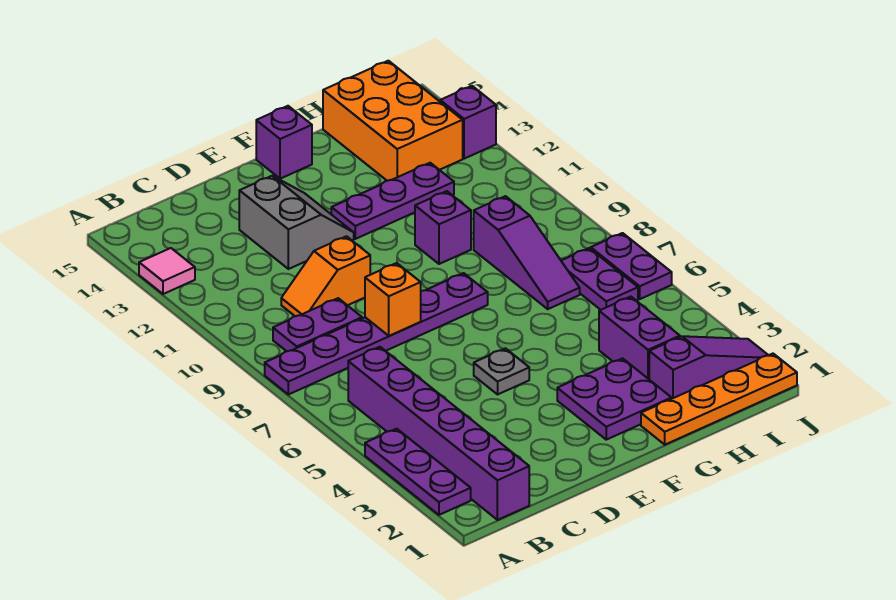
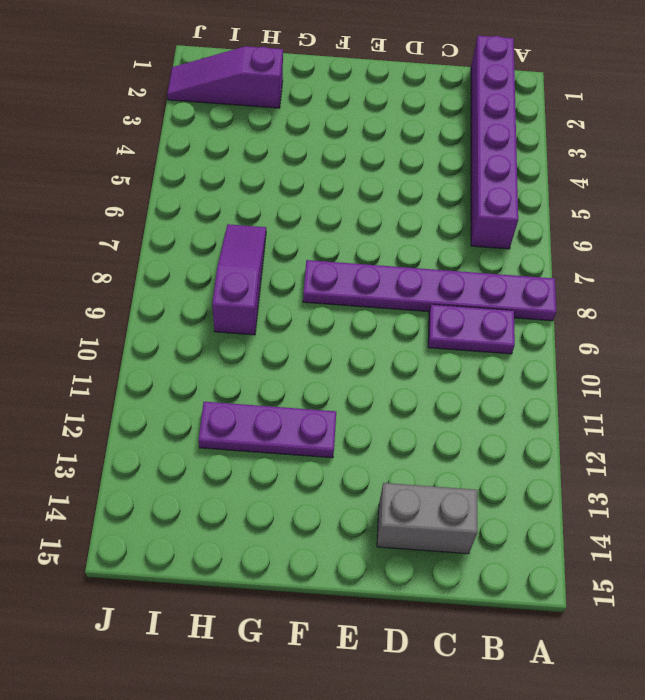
grey brick C14:D14 level 1 -> none
none -> purple plate A2:A4 level 1
none -> pink tile A13 level 1
none -> orange slope C10:D10 level 1 top D

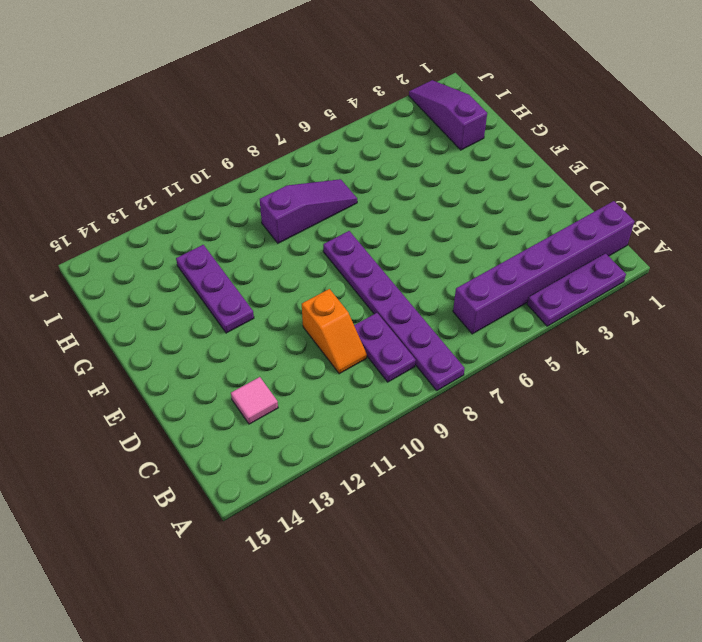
pink tile C13 level 1 -> pink tile A13 level 1
none -> grey slope D12:E13 level 1 top D
none -> grey plate E5 level 1
none -> purple plate F2:G3 level 1

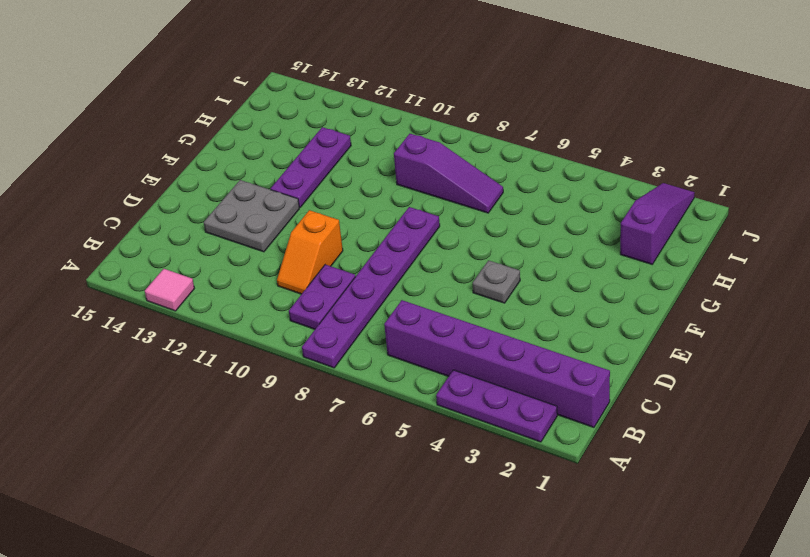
grey plate D12:E13 level 1 -> grey slope D12:E13 level 1 top D
none -> purple plate F2:G3 level 1
none -> purple brick F15 level 1
none -> orange plate G1:J1 level 1

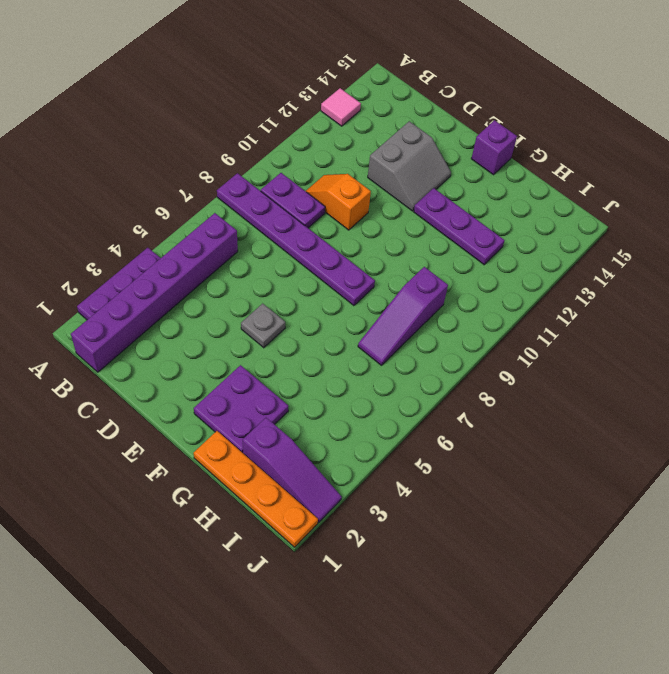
none -> purple brick G10 level 1
none -> purple brick H3:H4 level 1
none -> orange brick H13:I15 level 1

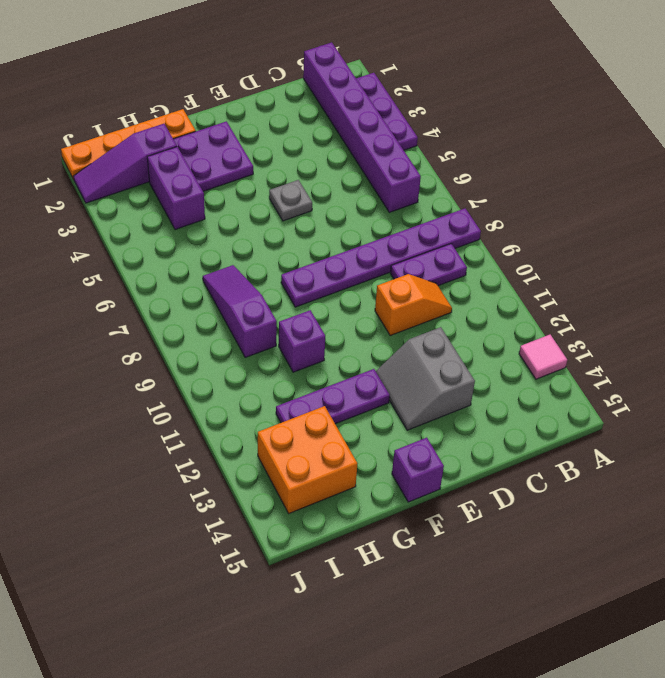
orange brick H13:I14 level 1 -> orange brick H13:I15 level 1
none -> purple plate I6:I7 level 1
none -> purple plate J6:J7 level 1
none -> purple brick J13 level 1

